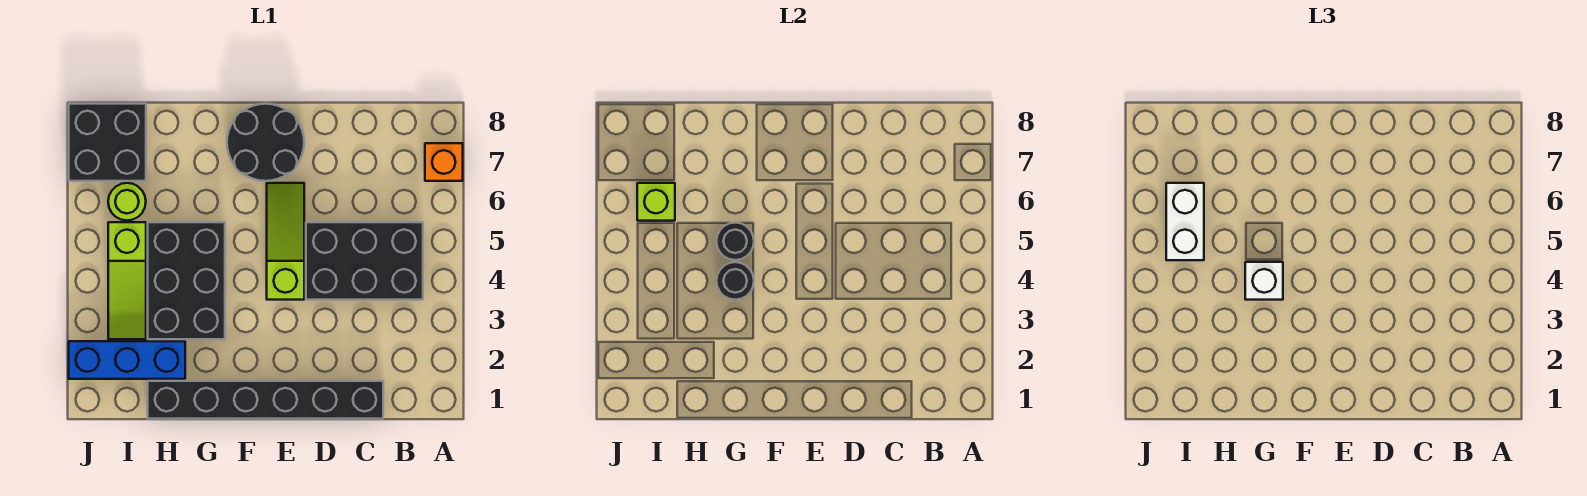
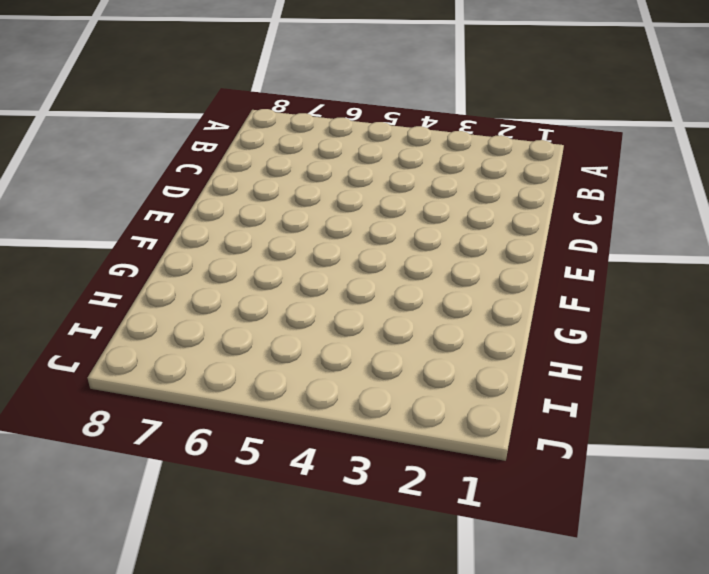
none -> orange brick A7 level 1
none -> black brick B4:D5 level 1
none -> black brick C1:H1 level 1

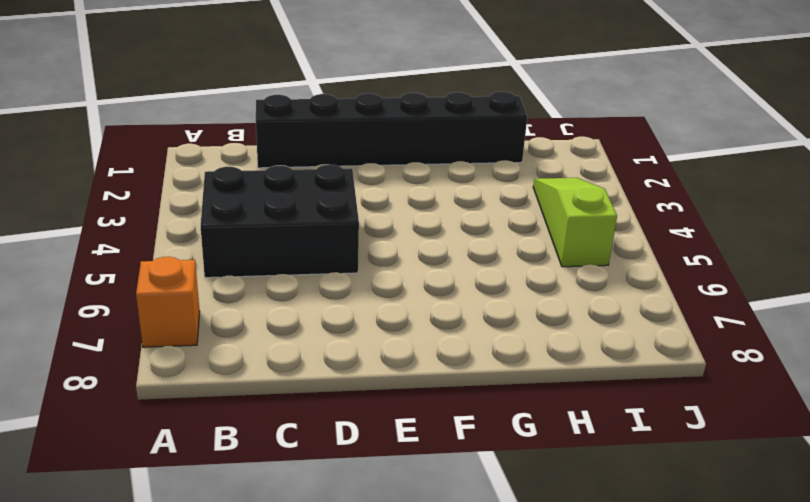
none -> lime slope E4:E6 level 1 top 4
none -> black round brick E7:F8 level 1
none -> black brick G3:H5 level 1

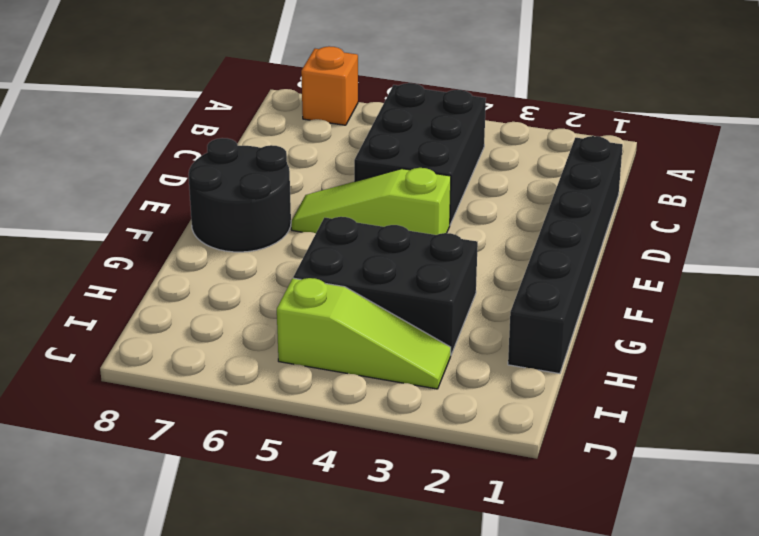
none -> blue brick H2:J2 level 1
none -> lime round brick I6 level 1
none -> black brick I7:J8 level 1

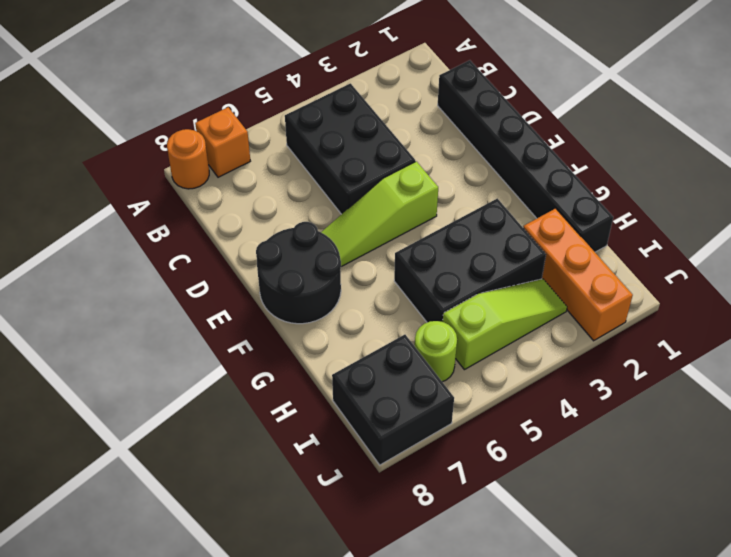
orange round brick A8 level 1 -> none
orange brick H2:J2 level 1 -> blue brick H2:J2 level 1
none -> black round brick G4 level 2
none -> black round brick G5 level 2
none -> lime brick I6 level 2

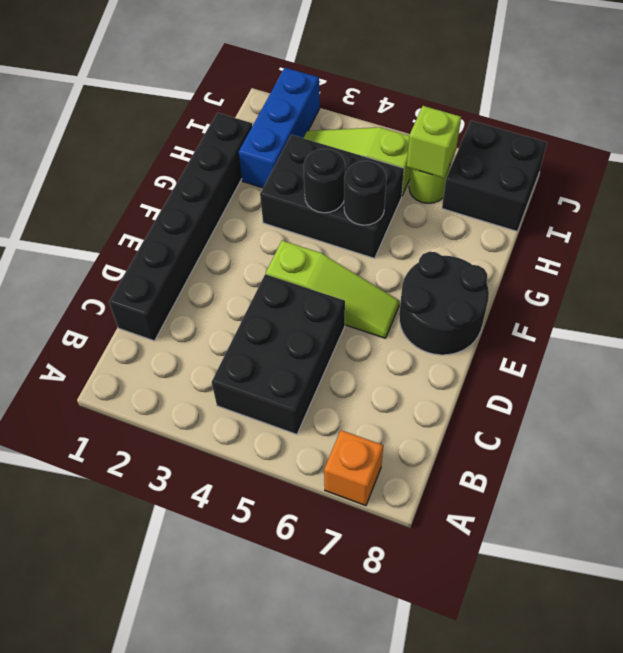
none -> white brick G4 level 3
none -> white brick I5:I6 level 3

